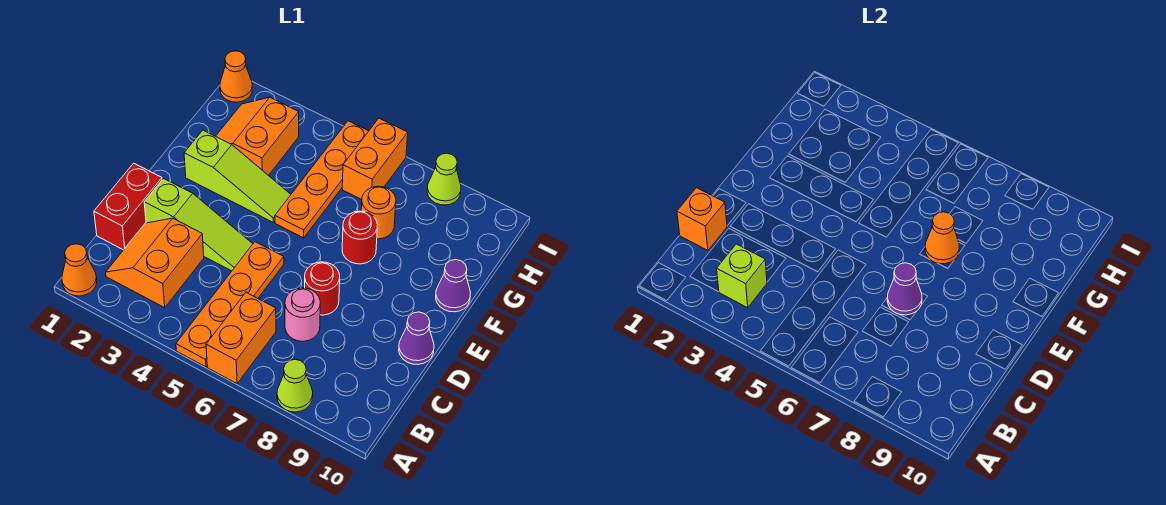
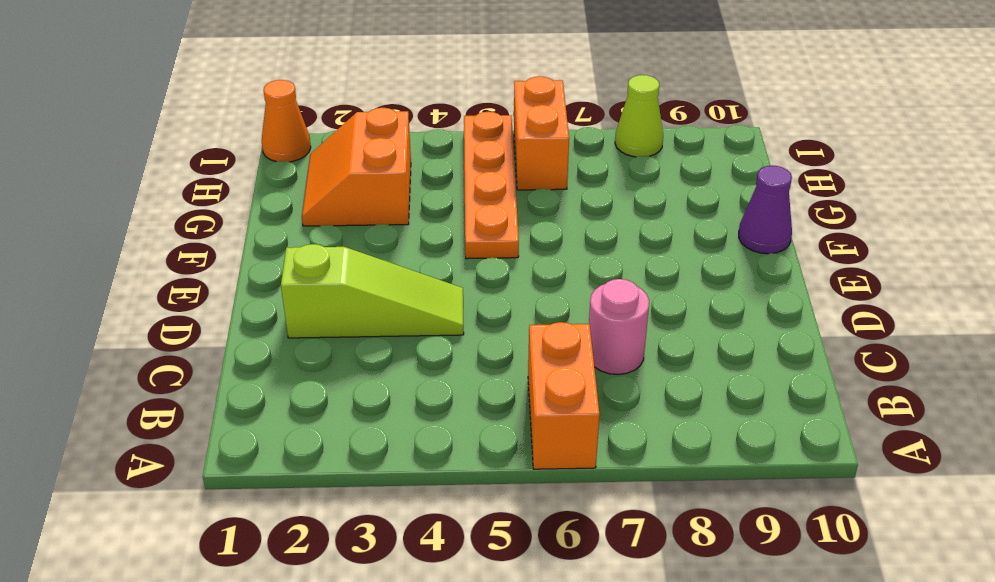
none -> orange cone A1 level 1
none -> orange plate A5:D5 level 1
none -> lime cone A8 level 1

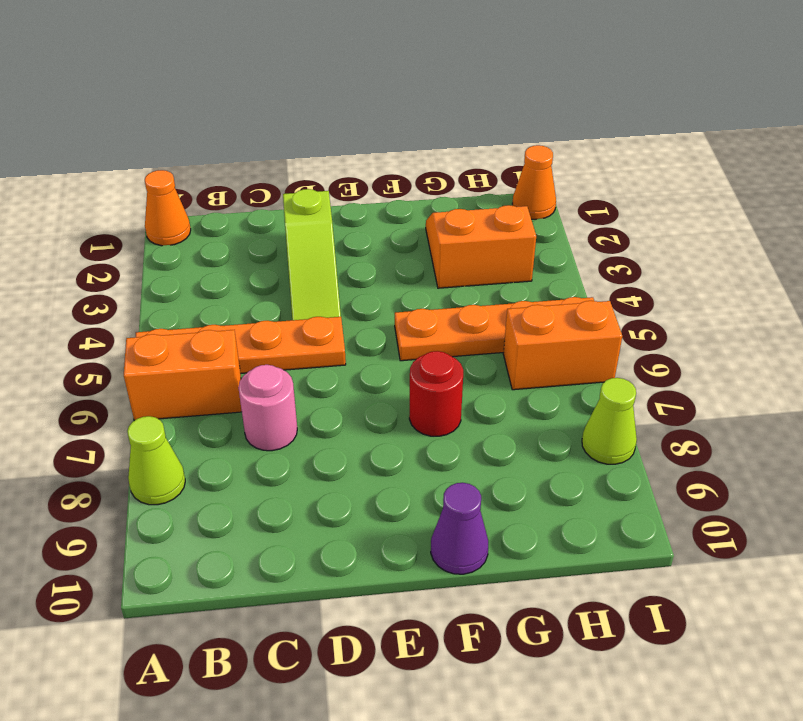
none -> orange slope B2:C3 level 1 top 3
none -> red brick C1:D1 level 1
none -> red round brick D7 level 1

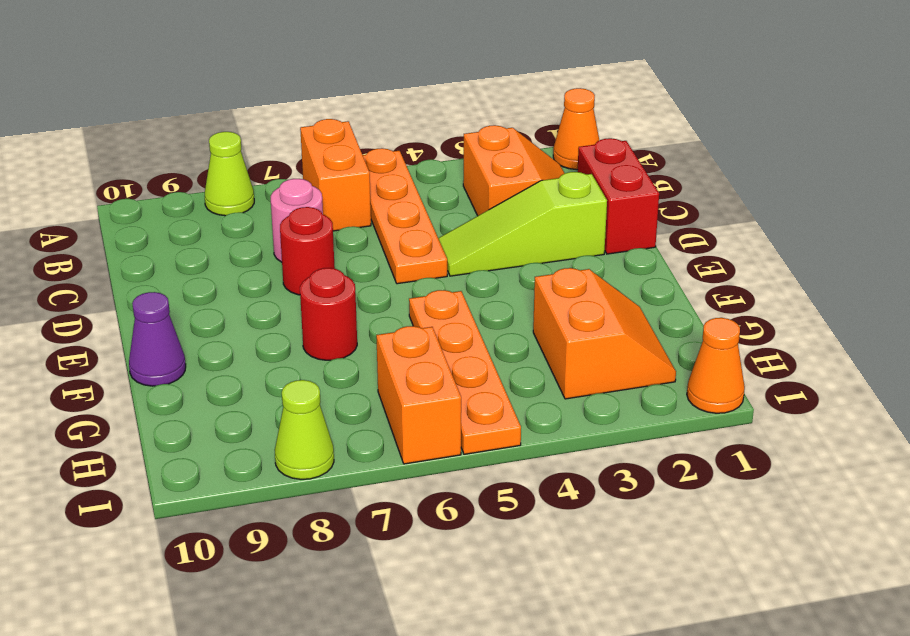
none -> purple cone D10 level 1
none -> lime slope F2:F4 level 1 top 2
none -> orange round brick G7 level 1

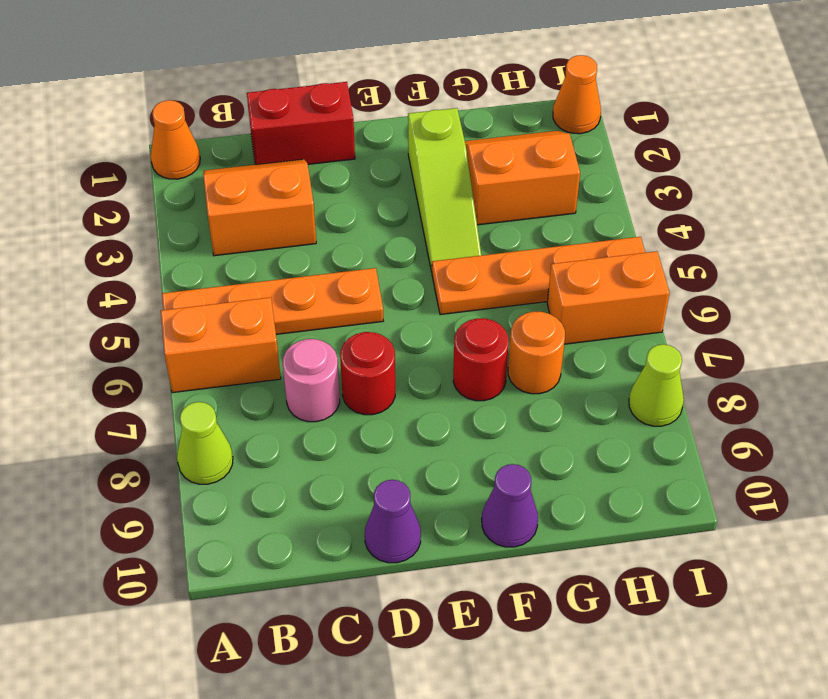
none -> lime slope D2:D4 level 1 top 2
none -> lime brick B3 level 2
none -> orange brick C1 level 2

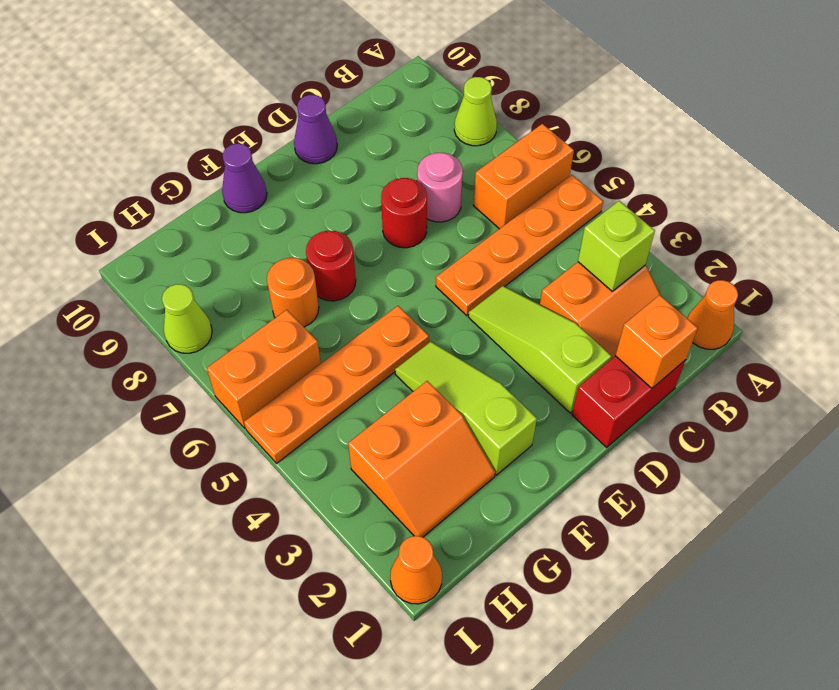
none -> purple cone D7 level 2
none -> orange cone F7 level 2

